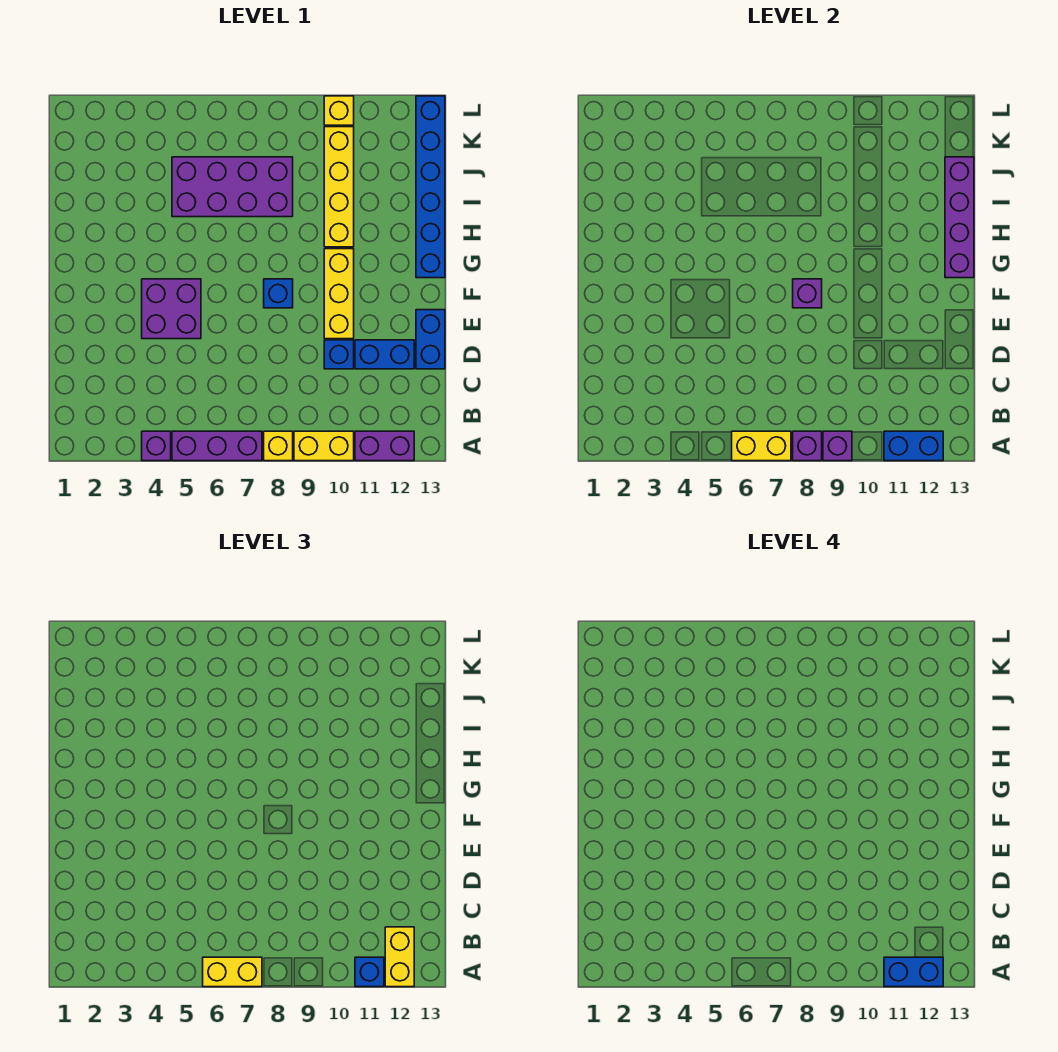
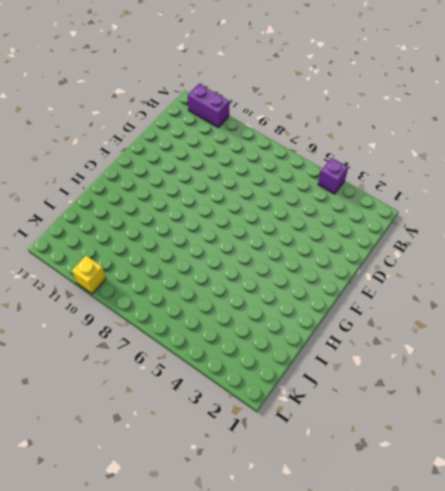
none -> purple brick A5:A7 level 1
none -> yellow brick A8 level 1
none -> yellow brick A9:A10 level 1

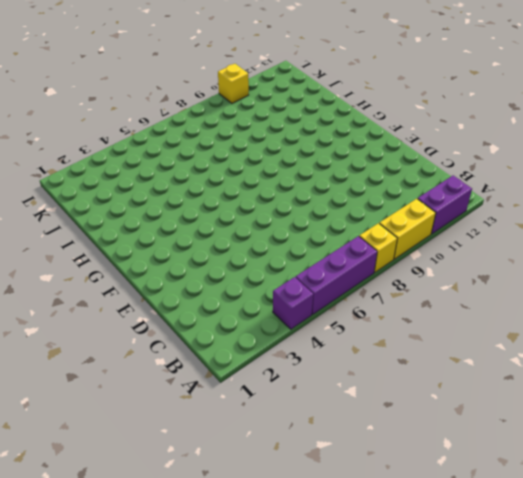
none -> blue brick D10 level 1
none -> blue brick D11:D12 level 1
none -> blue brick D13:E13 level 1

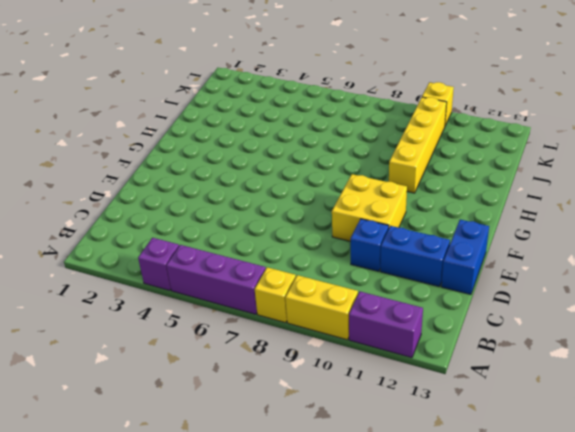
yellow brick E9:F10 level 1 -> yellow brick E10:G10 level 1
none -> purple brick E4:F5 level 1
none -> blue brick F8 level 1
none -> blue brick G13:L13 level 1

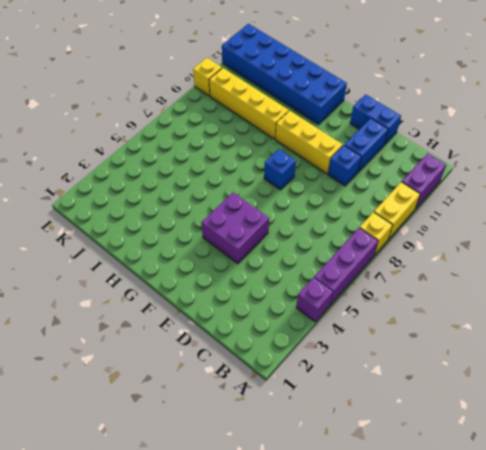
blue brick G12:L13 level 1 -> blue brick G13:L13 level 1
none -> purple brick I5:J8 level 1
none -> yellow brick A6:A7 level 2
none -> purple brick A8 level 2

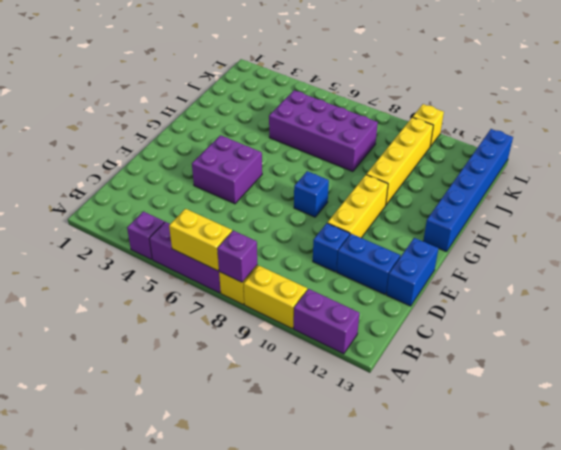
none -> purple brick A9 level 2
none -> blue brick A11:A12 level 2
none -> purple brick F8 level 2

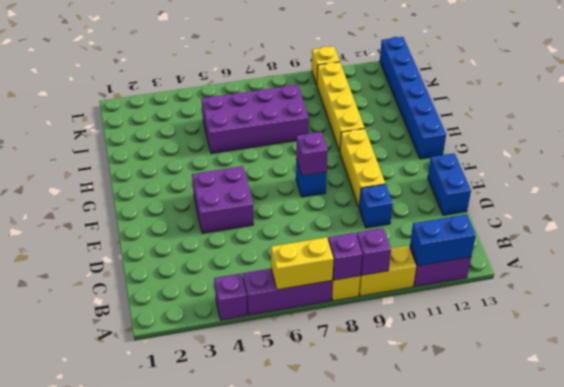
none -> blue brick D11:D12 level 1
none -> purple brick G13:J13 level 2
none -> yellow brick A6:A7 level 3

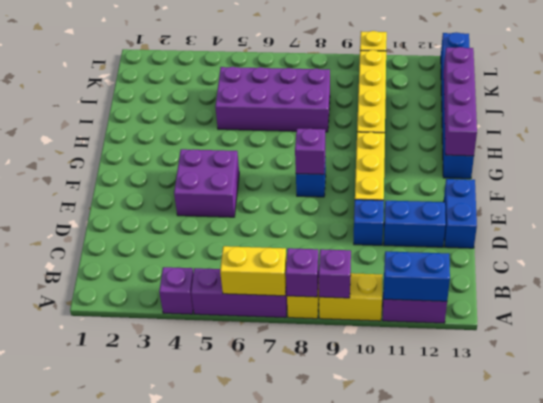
none -> yellow brick A6:A7 level 3
none -> blue brick A11 level 3
none -> yellow brick A12:B12 level 3

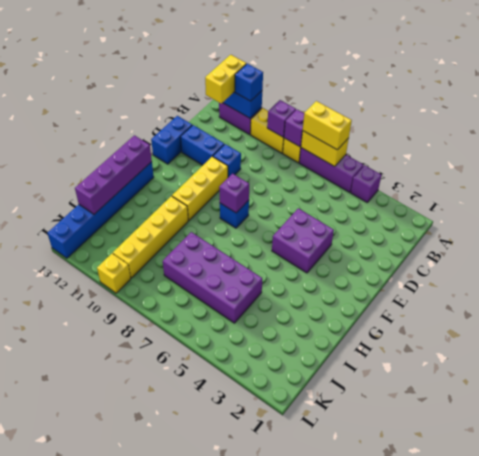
none -> blue brick A11:A12 level 4

